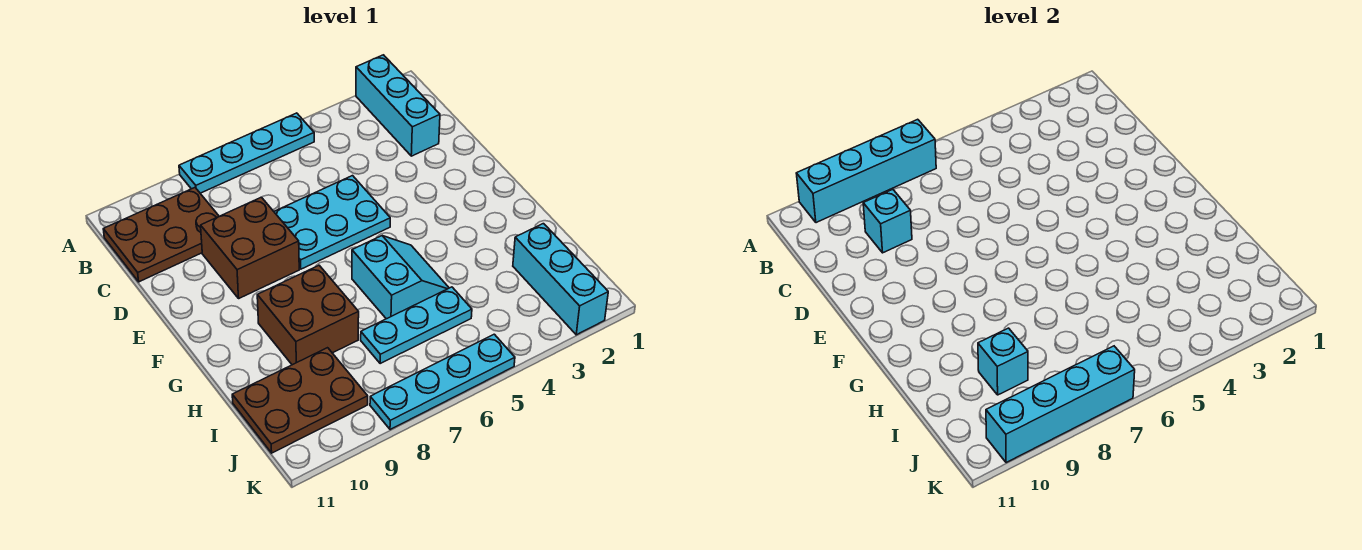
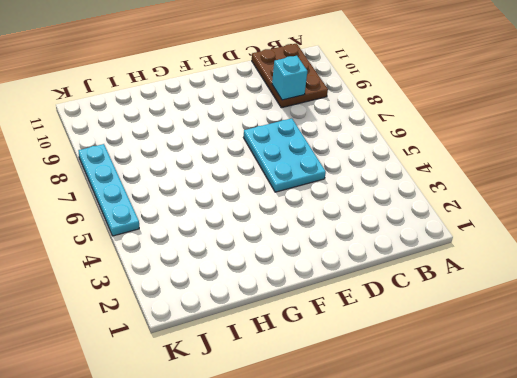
none -> cyan brick A2:C2 level 1
none -> cyan plate A5:A8 level 1
none -> brown brick D8:E9 level 1

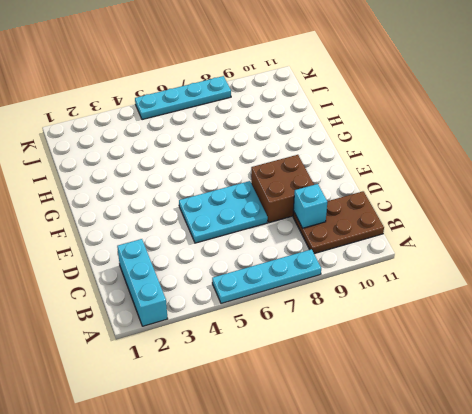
none -> cyan slope G5:H6 level 1 top 6
none -> brown brick G8:H9 level 1
none -> cyan brick I2:K2 level 1

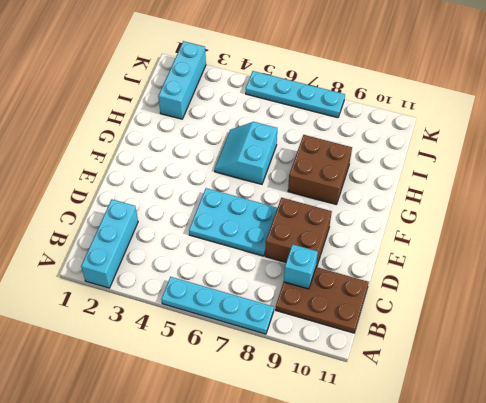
none -> cyan plate I5:I7 level 1
none -> brown plate I9:J11 level 1
none -> cyan brick A7:A10 level 2

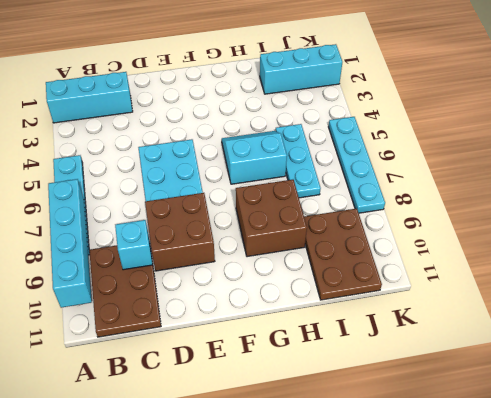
none -> cyan brick I9 level 2
none -> cyan brick K7:K10 level 2

